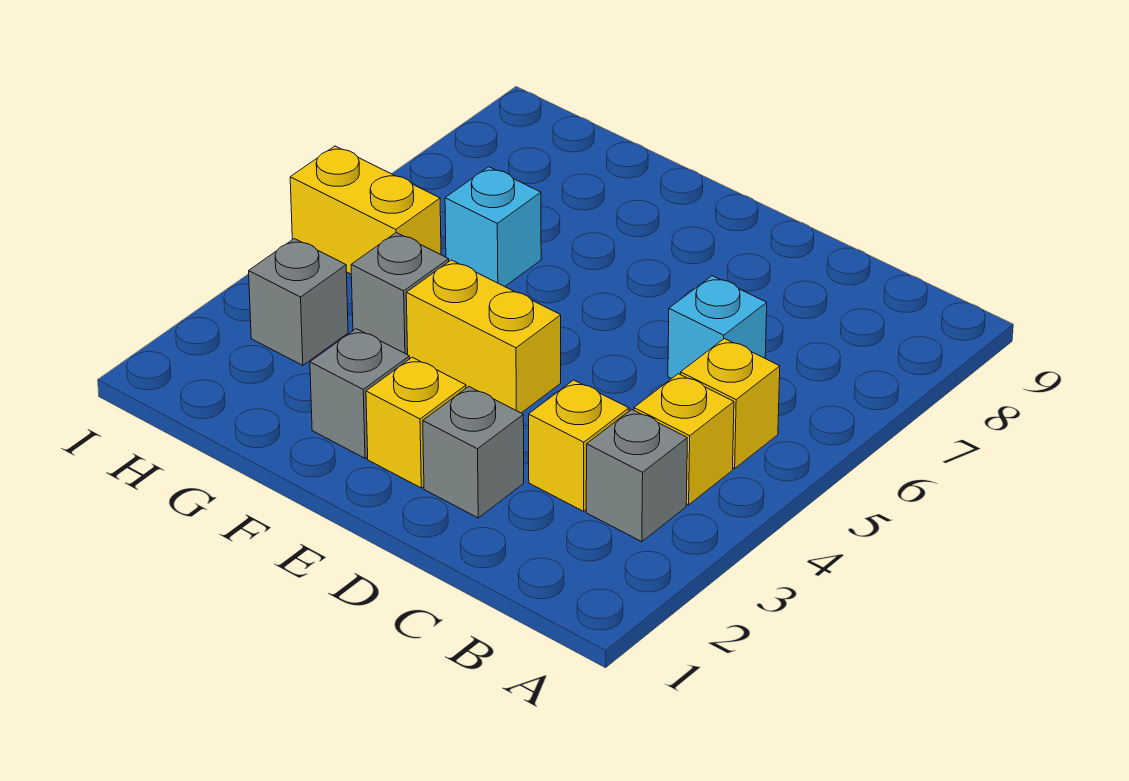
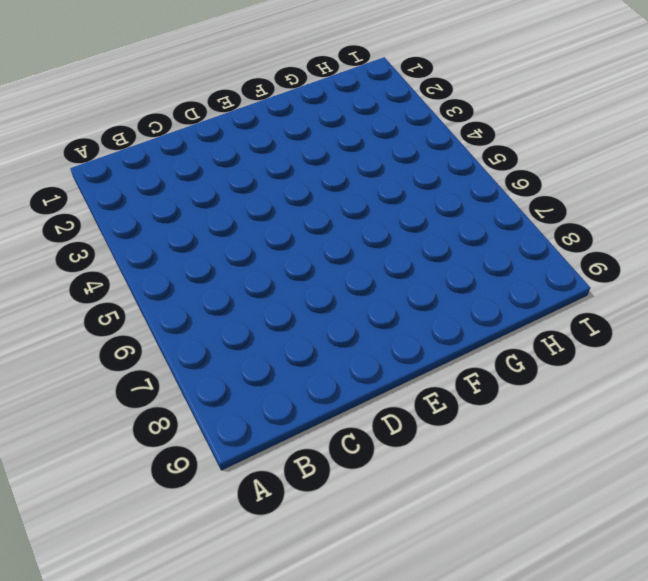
none -> grey brick B3 level 1
none -> yellow brick B4 level 1
none -> yellow brick B5 level 1

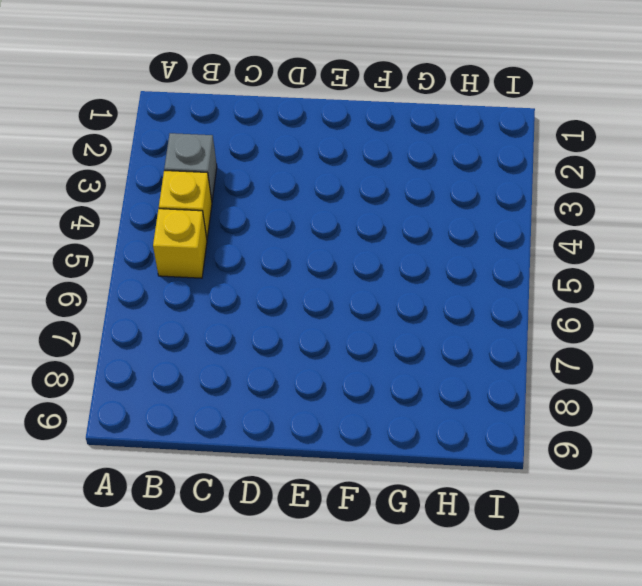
none -> yellow brick C3 level 1
none -> cyan brick C6 level 1
none -> grey brick D2 level 1

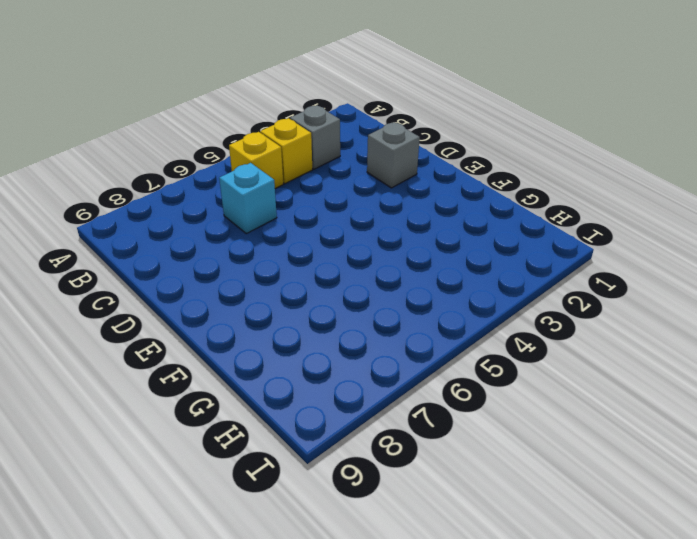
none -> yellow brick C3 level 1
none -> yellow brick E2 level 1
none -> yellow brick E4:F4 level 1

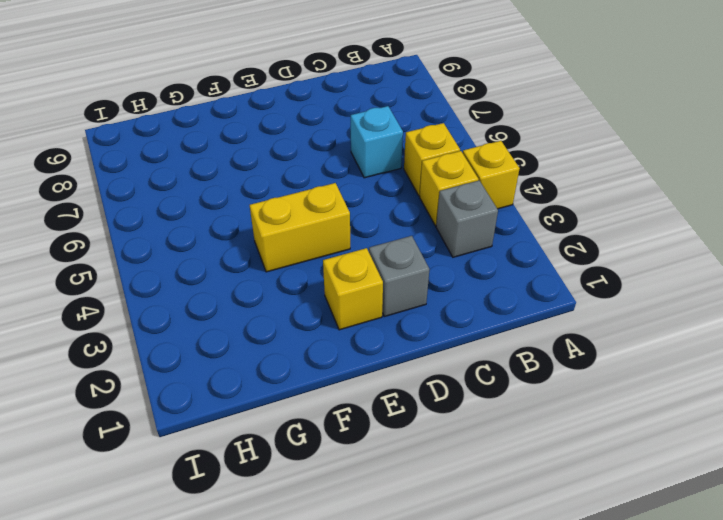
yellow brick A4 level 1 -> yellow brick C3 level 1
none -> grey brick F2 level 1
none -> grey brick G4 level 1
none -> cyan brick G6 level 1

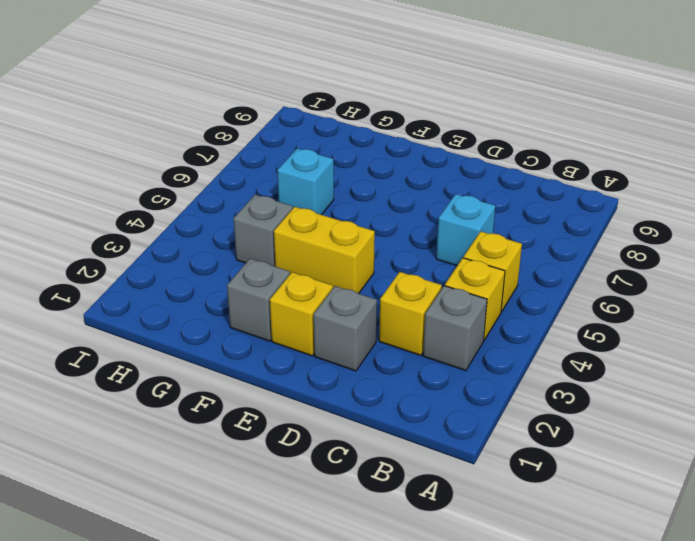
none -> grey brick H3 level 1
none -> yellow brick H5:I5 level 1

